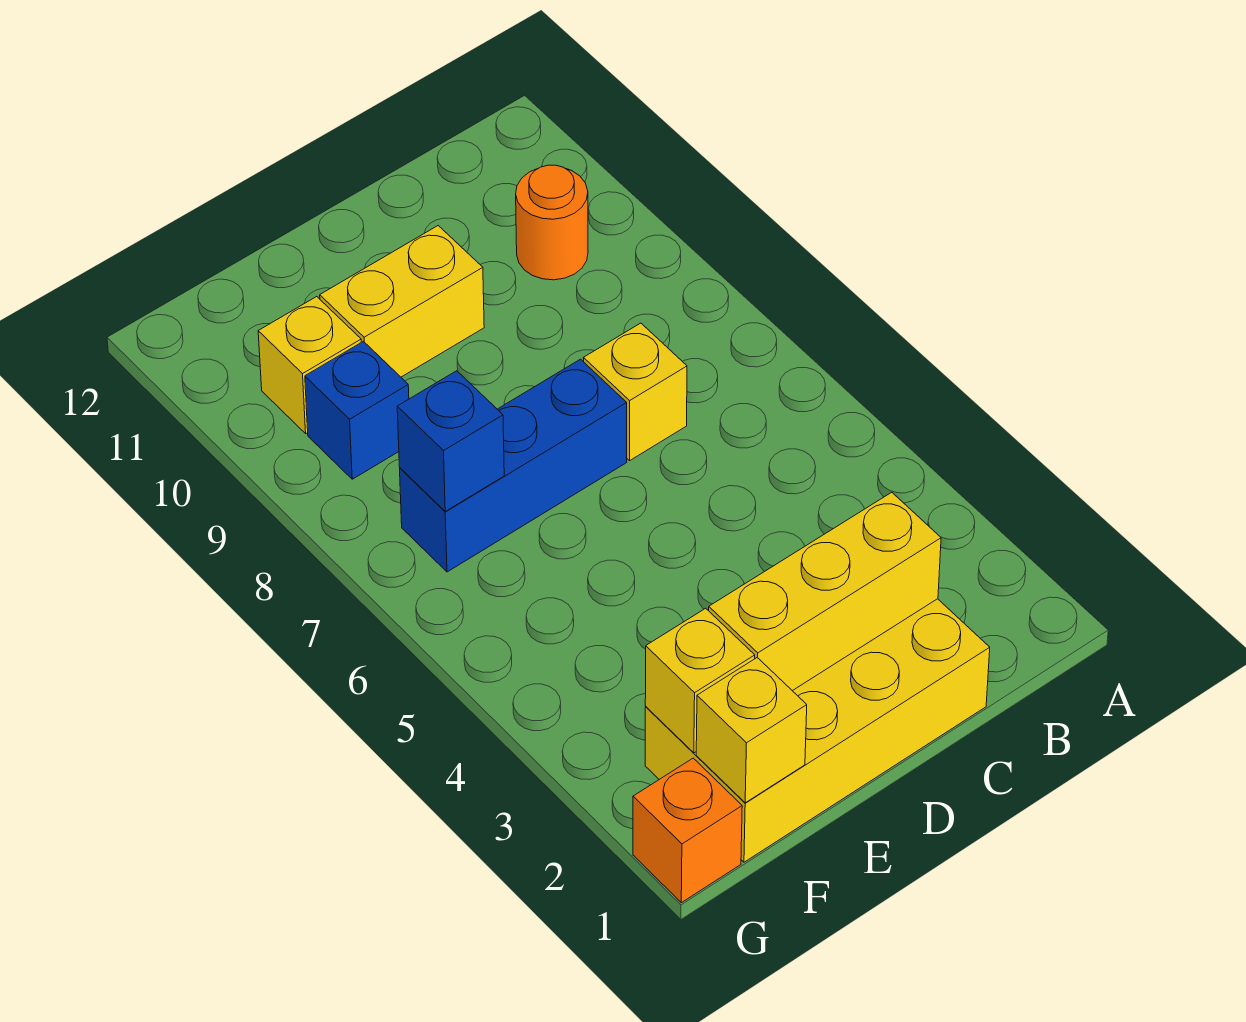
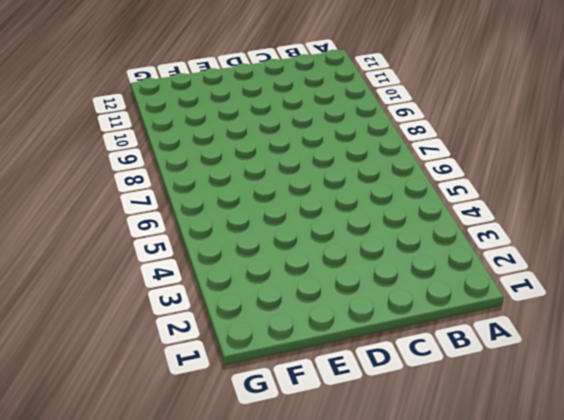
none -> orange round brick B10 level 1
none -> yellow brick C1:F2 level 1
none -> yellow brick C7 level 1

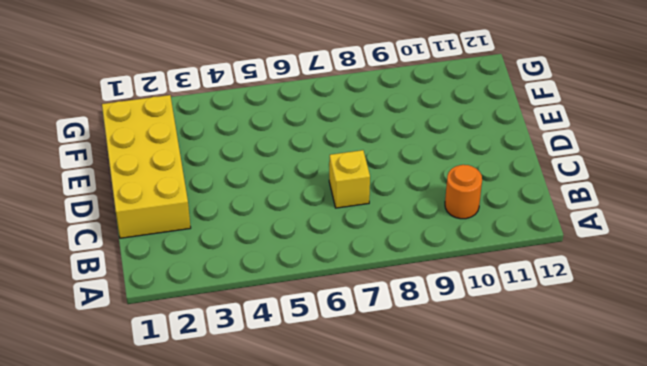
none -> blue brick D7:F7 level 1
none -> yellow brick D10:E10 level 1
none -> blue brick F9 level 1

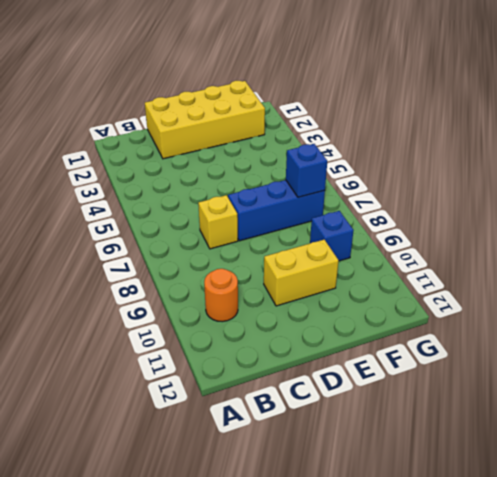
none -> yellow brick F10 level 1
none -> orange brick G1 level 1
none -> yellow brick C2:E2 level 2

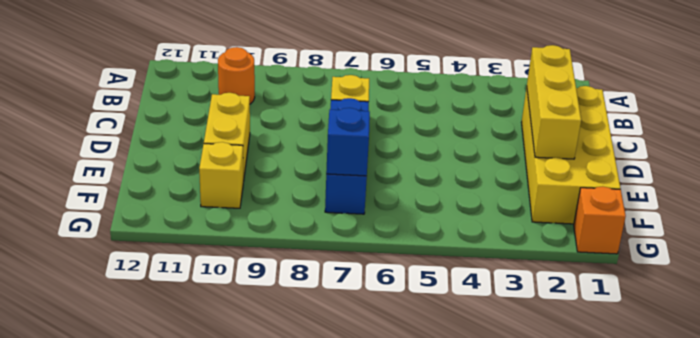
none -> blue brick F9 level 1
none -> yellow brick F1 level 2
none -> yellow brick F2 level 2

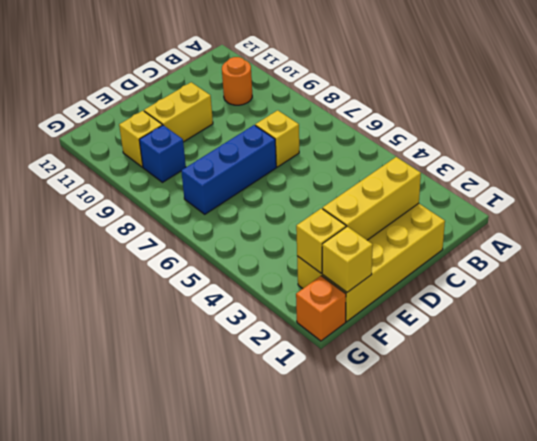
none -> blue brick F7 level 2

